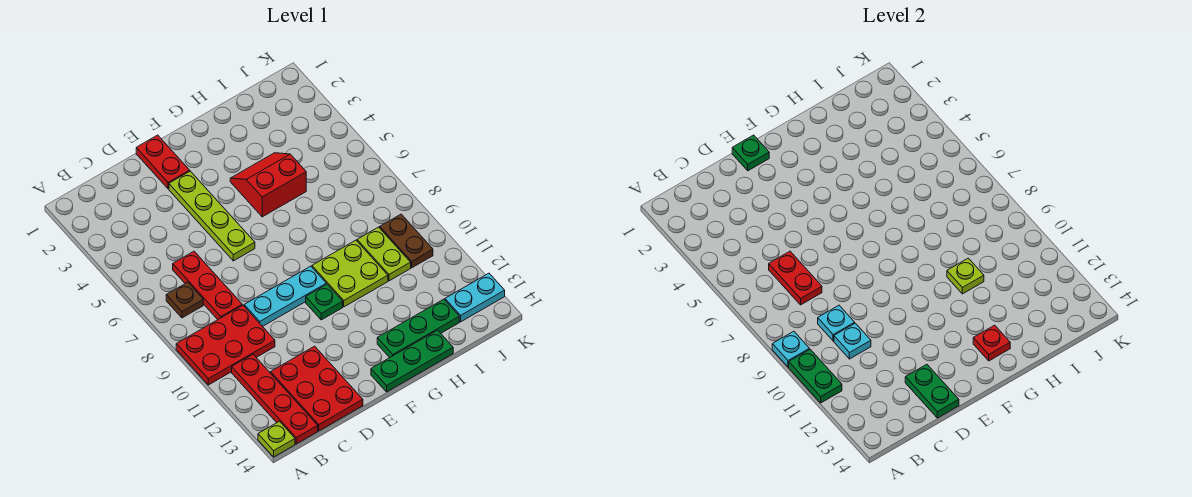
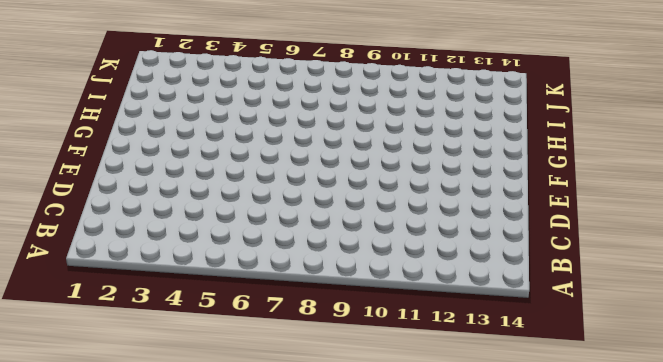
none -> red plate A9:C10 level 1
none -> lime plate A14 level 1
none -> brown plate B7 level 1

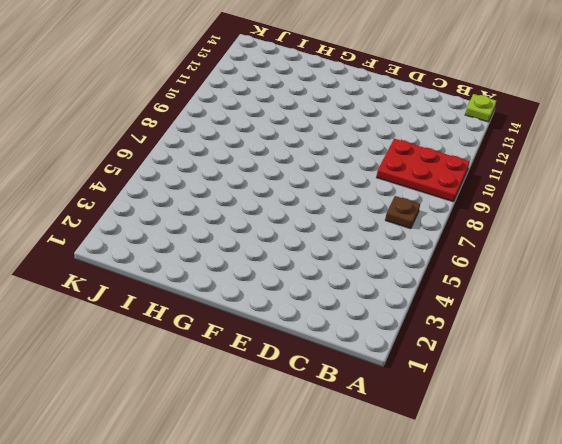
none -> red plate B11:B14 level 1
none -> red plate C6:C8 level 1
none -> red plate C12:D14 level 1

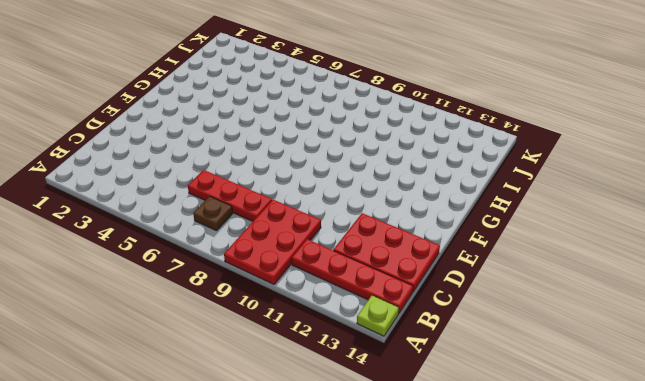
none -> cyan plate D9:F9 level 1
none -> red plate E1:E2 level 1
none -> lime plate E3:E6 level 1

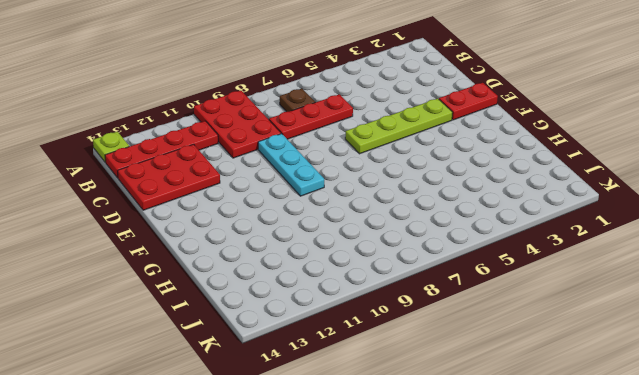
none -> green plate F10 level 1
none -> green plate F14:H14 level 1
none -> red slope G4:H5 level 1 top 5

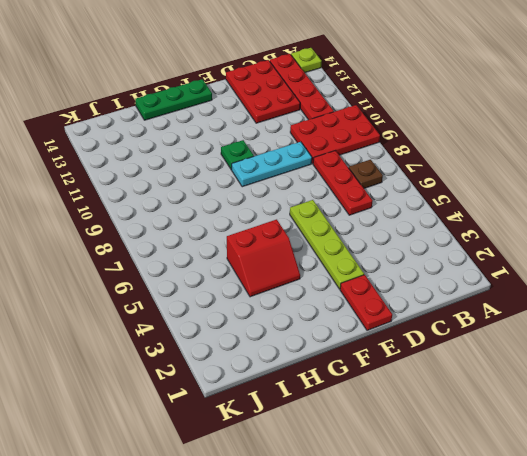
none -> lime plate G9:H10 level 1
none -> green plate G13:I13 level 1
none -> lime plate I9:I10 level 1

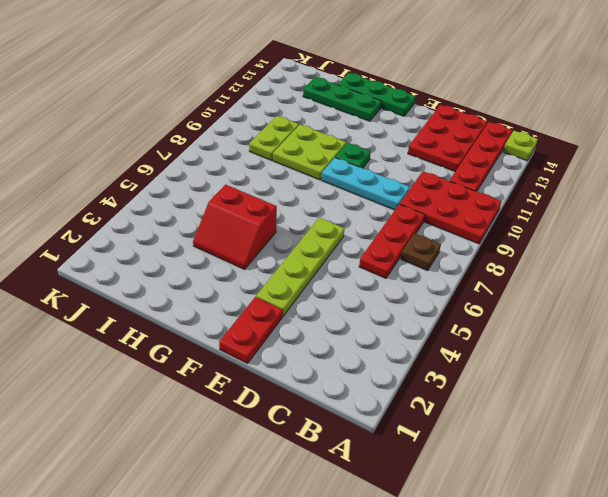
none -> brown plate J9:J10 level 1
none -> cyan plate J13:K13 level 1
none -> cyan plate A9 level 2

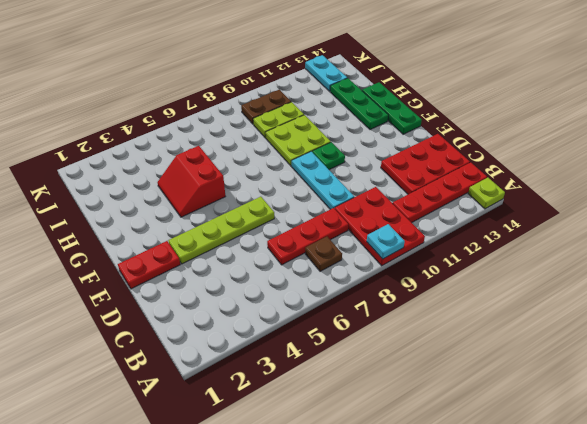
none -> green plate A10:A11 level 2
none -> red plate C6:C7 level 2
none -> cyan plate C9 level 2

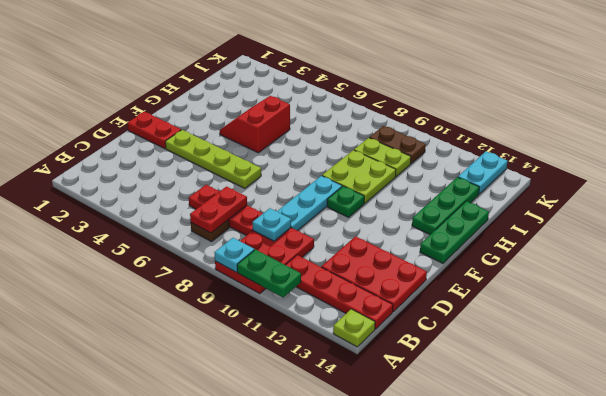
red plate B7:C7 level 2 -> red plate C6:C7 level 2
none -> cyan plate C10 level 2
none -> green plate D13:D14 level 2
none -> green plate E1 level 2

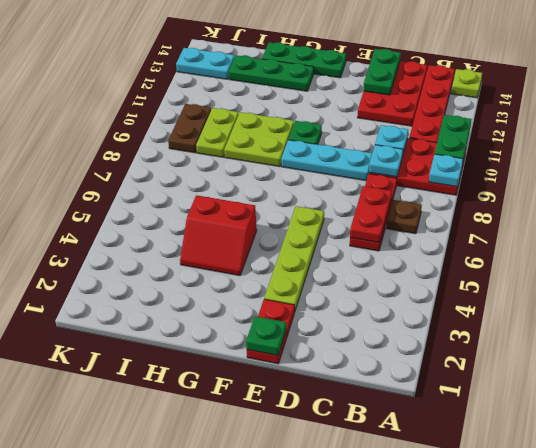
none -> red plate G13 level 2
none -> lime plate H10 level 2

